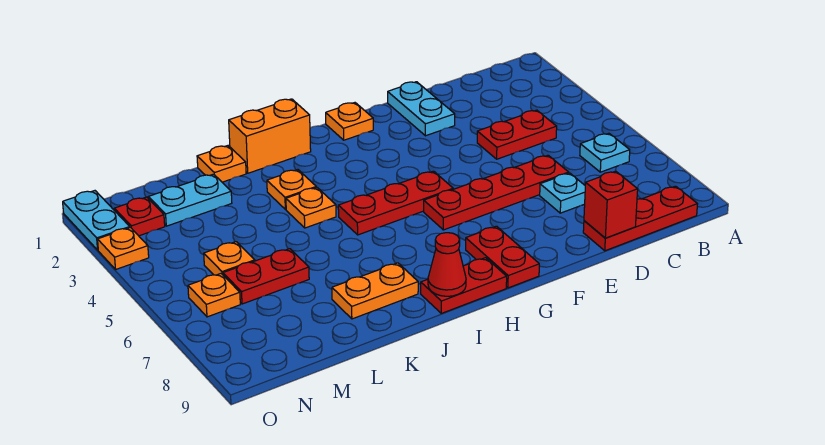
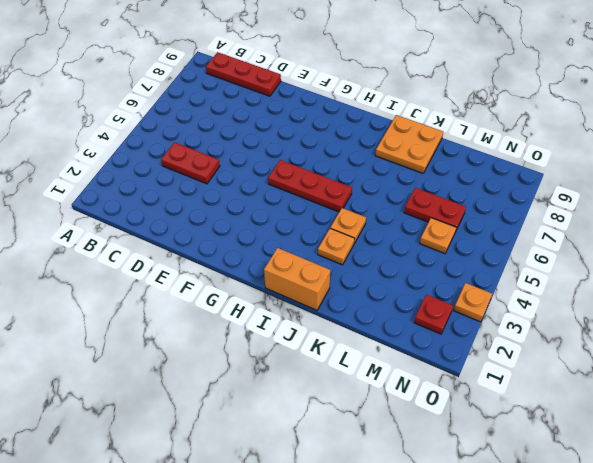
orange plate J8:K9 level 1 -> orange plate J8:K8 level 1
none -> cyan plate B6 level 1
none -> red plate D6:G6 level 1
none -> cyan plate D7 level 1

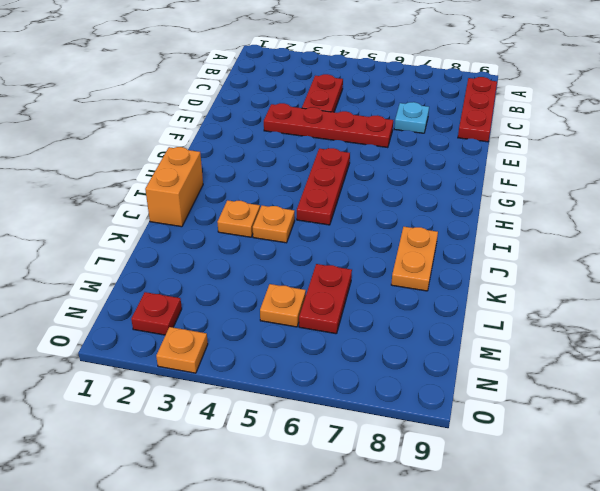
red plate E3:E6 level 1 -> red plate D6:G6 level 1
none -> cyan plate B6 level 1
none -> cyan plate E1:E2 level 1
none -> orange plate G1 level 1

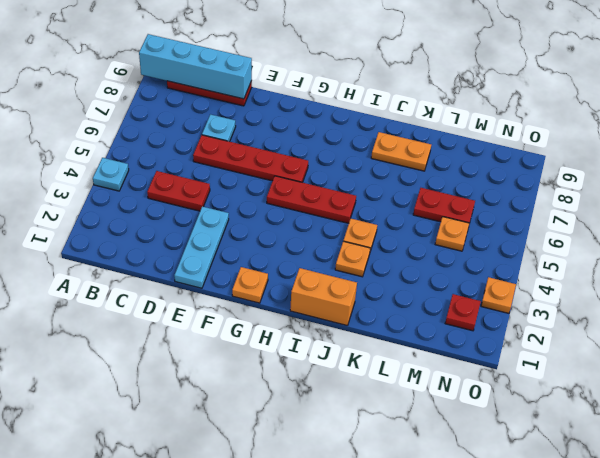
cyan plate A4 level 1 -> cyan plate B6 level 1
cyan brick A9:D9 level 2 -> red brick D9 level 2
cyan plate E1:E3 level 1 -> cyan plate E1:E2 level 1
none -> red plate G8:G9 level 1
none -> red plate H9:I9 level 1
none -> orange plate K1 level 1

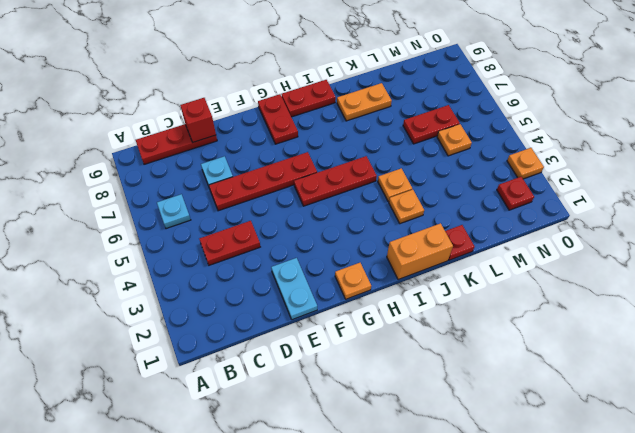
red plate K1 level 1 -> orange plate K1 level 1
none -> cyan plate L2:M2 level 1
none -> orange plate N6 level 1
none -> cyan plate O1:O2 level 1

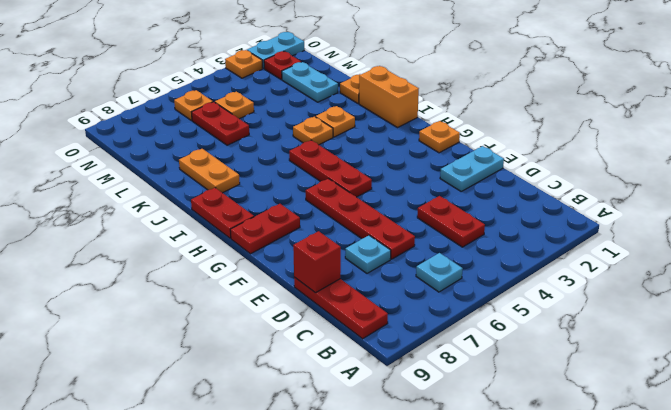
none -> red cone I9 level 2

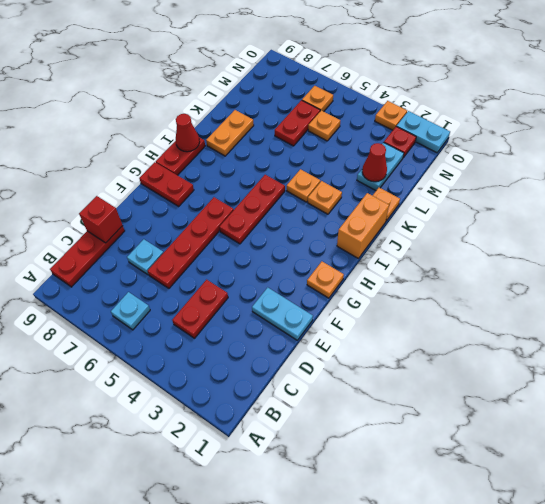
red cone L2 level 2 -> none

